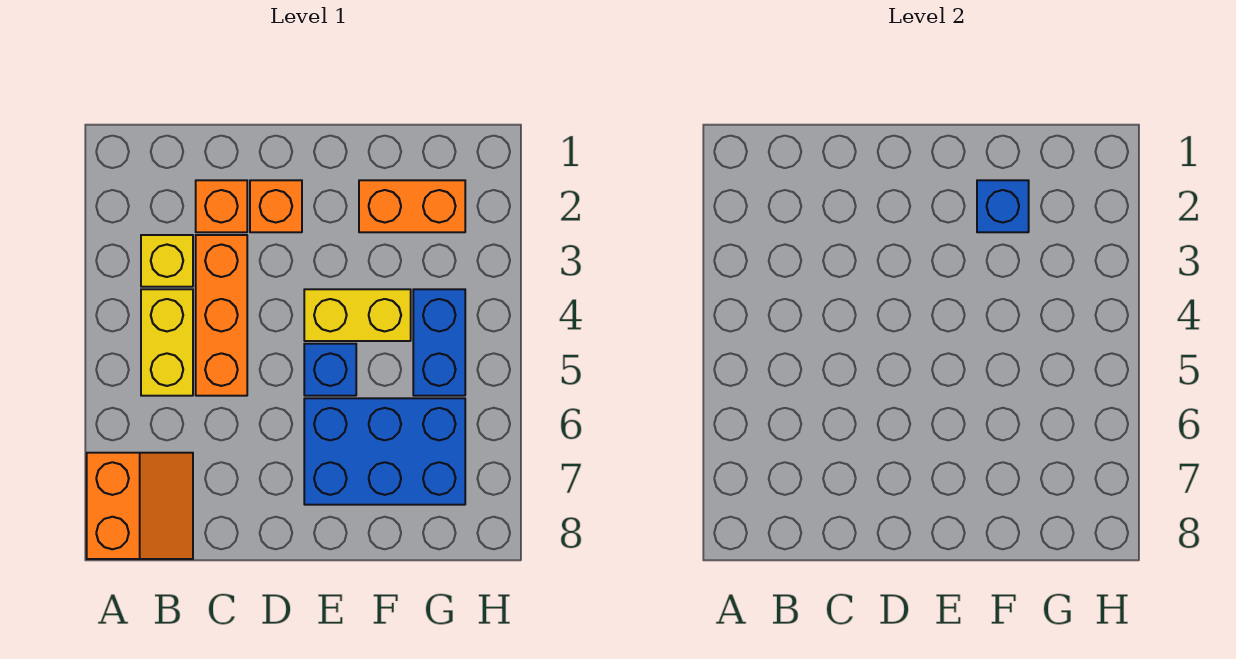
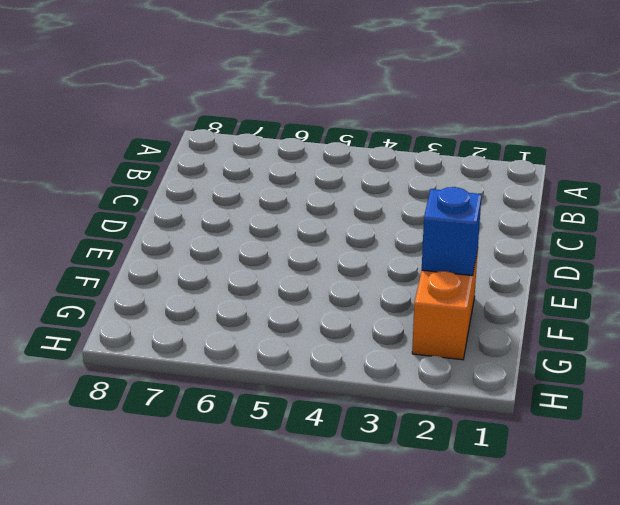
none -> orange slope A7:B8 level 1 top A
none -> yellow brick B3 level 1
none -> yellow brick B4:B5 level 1

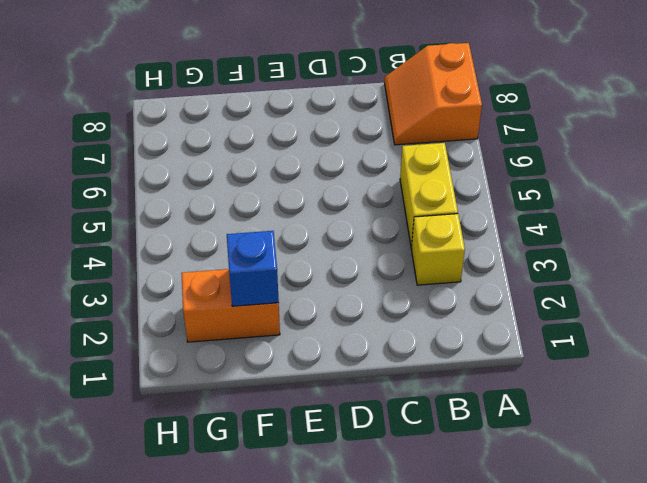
none -> orange brick C2 level 1
none -> orange brick C3:C5 level 1
none -> orange brick D2 level 1

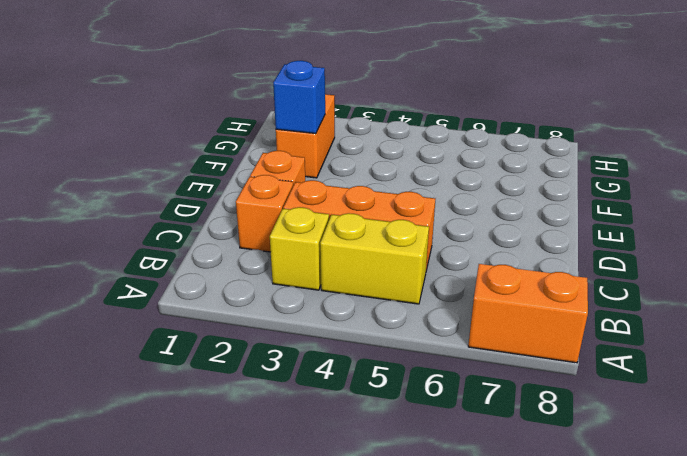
none -> yellow brick E4:F4 level 1
none -> blue brick E5 level 1
none -> blue brick E6:G7 level 1

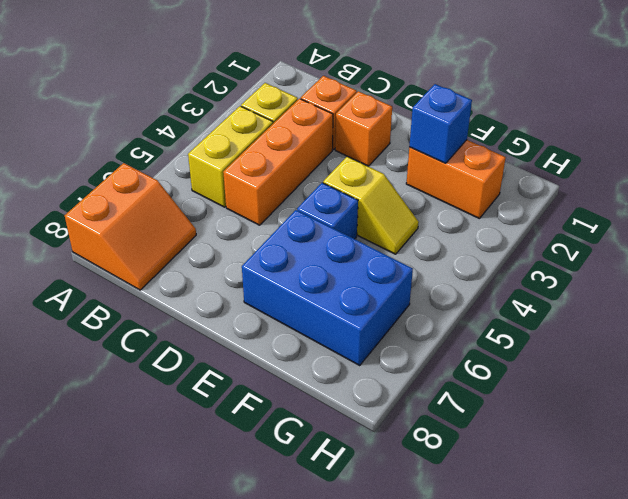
yellow slope E4:F4 level 1 top E -> yellow brick E4:F4 level 1
none -> blue brick G4:G5 level 1

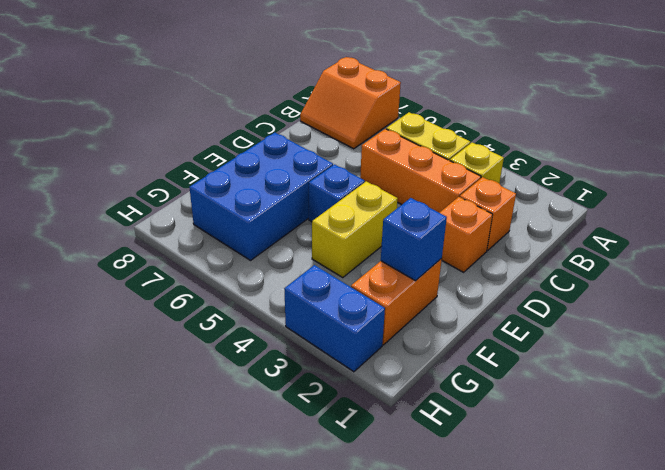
blue brick H2:H3 level 1 -> blue brick G4:G5 level 1

